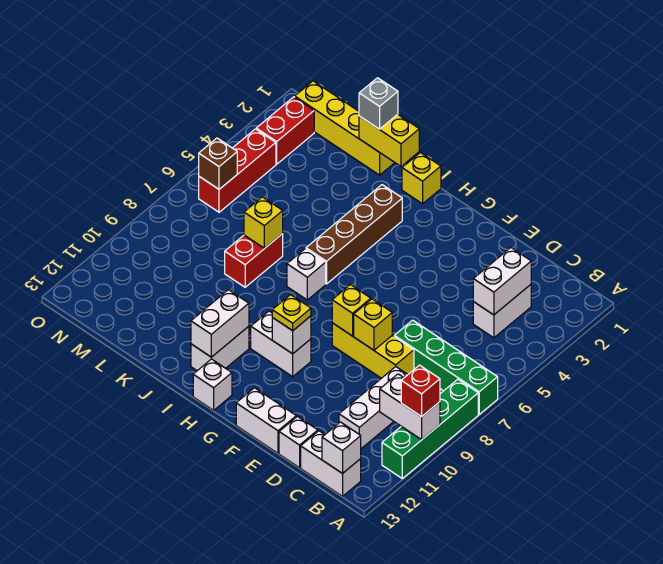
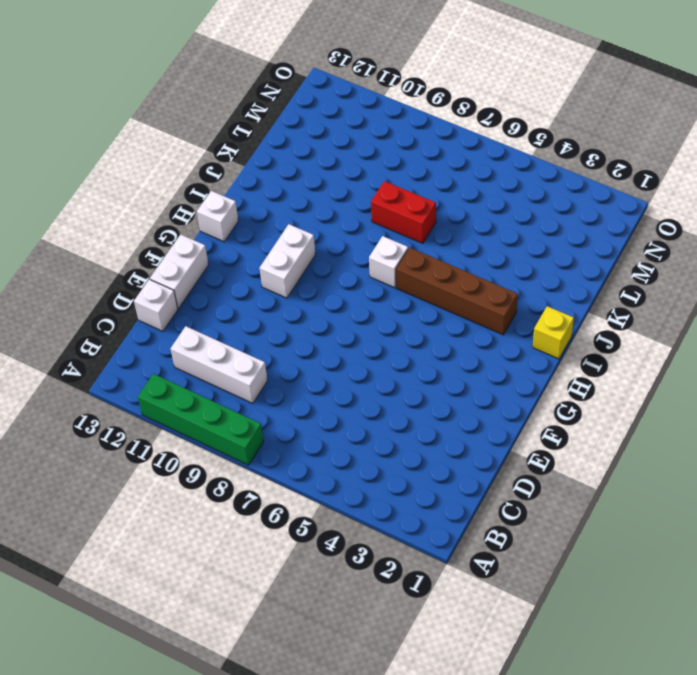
none -> green brick A7:D7 level 1
none -> white brick B13:C13 level 1
none -> white brick C3:C4 level 1
none -> yellow brick D8:F8 level 1

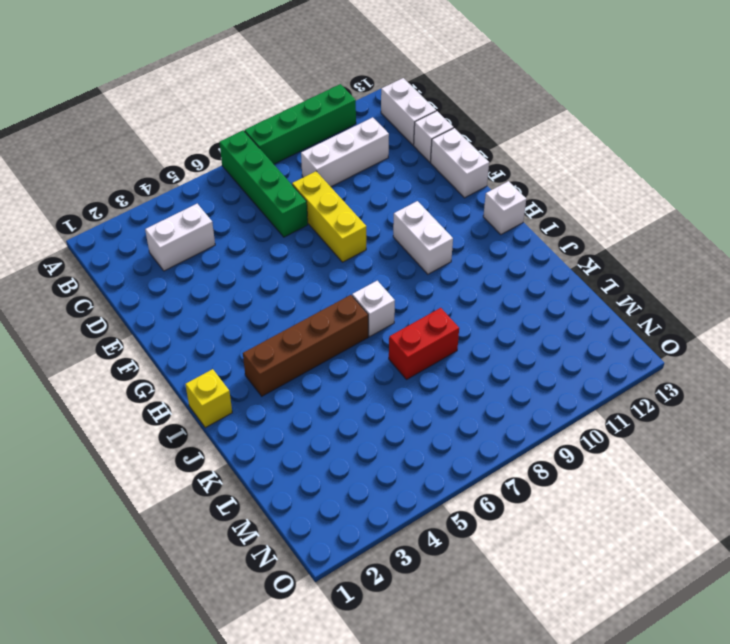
none -> white brick I11:I12 level 1
none -> yellow brick K1:N1 level 1
none -> red brick N2:N3 level 1
none -> red brick N4:N6 level 1

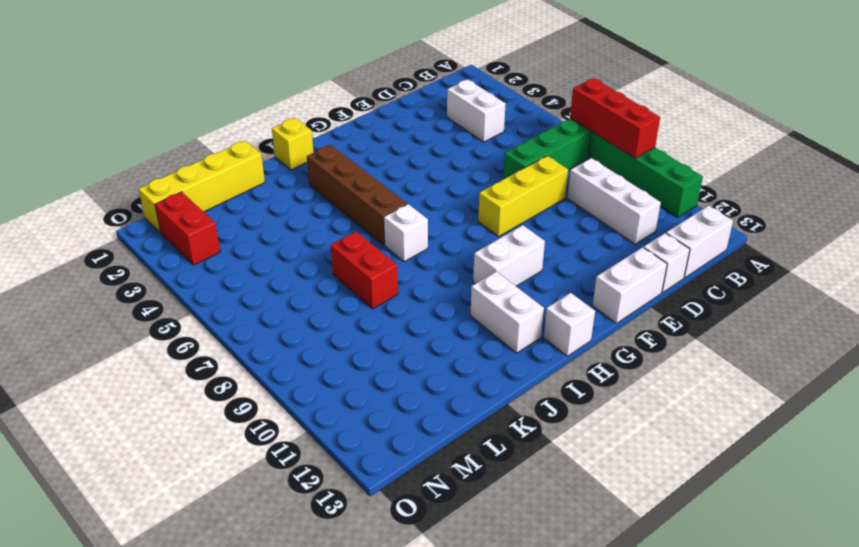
red brick A7:A9 level 2 -> red brick N4:N6 level 1
none -> white brick A10:B10 level 2
none -> white brick B13 level 2
none -> white brick C3:C4 level 2
none -> yellow brick E8 level 2

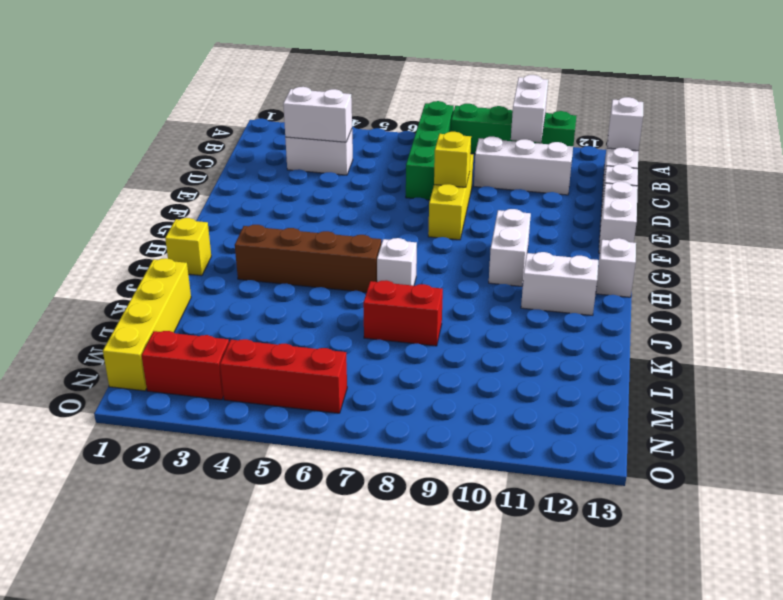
none -> yellow brick F8 level 2
none -> white brick G10 level 2
none -> white brick I11:I12 level 2
none -> yellow brick J1:K1 level 2

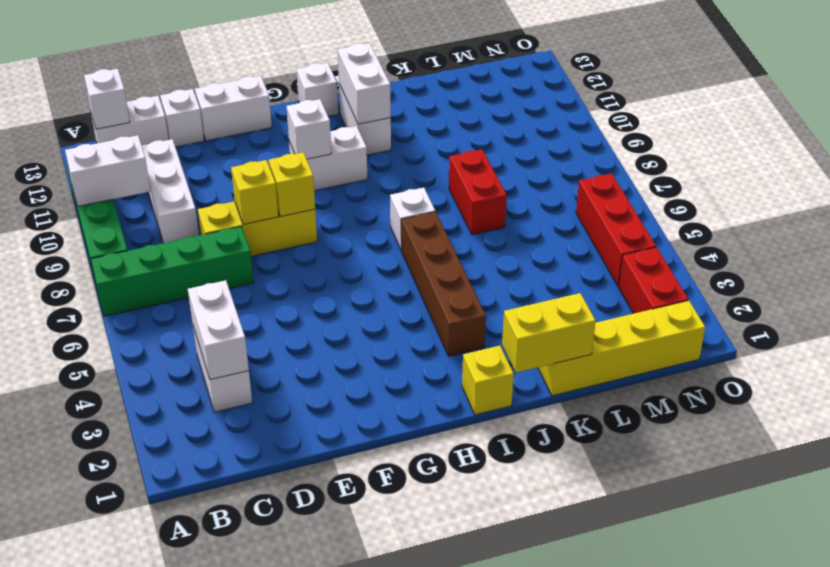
none -> yellow brick K7 level 2
none -> brown brick N6 level 2
none -> red brick A10 level 3
none -> yellow plate G10 level 3

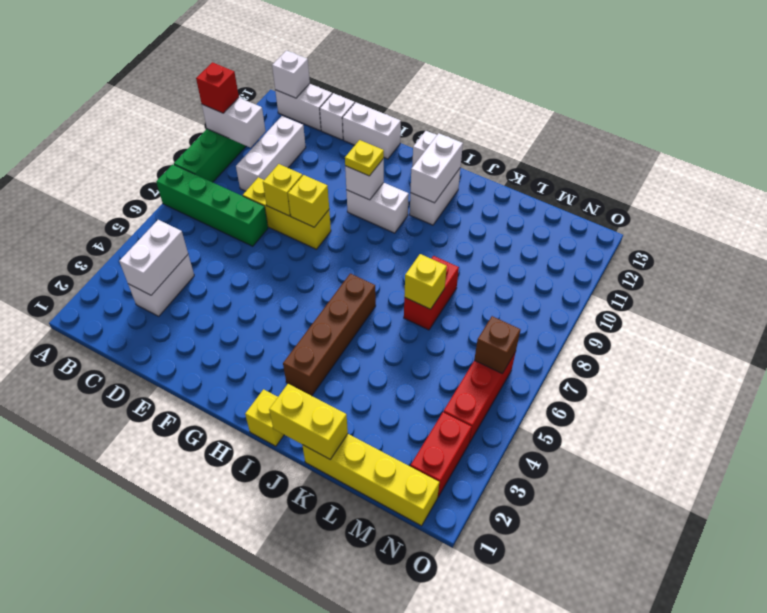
none -> white brick I7 level 1
none -> grey brick K1 level 3

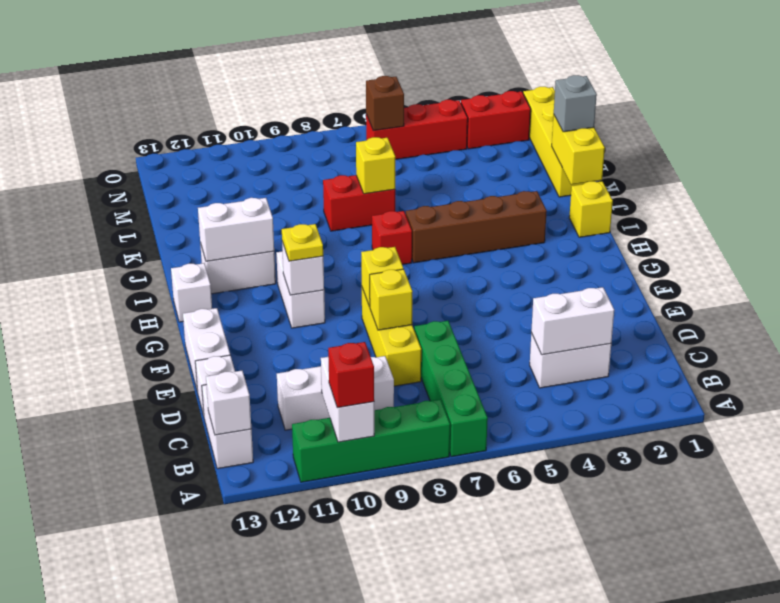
red brick I7 level 1 -> white brick I7 level 1

